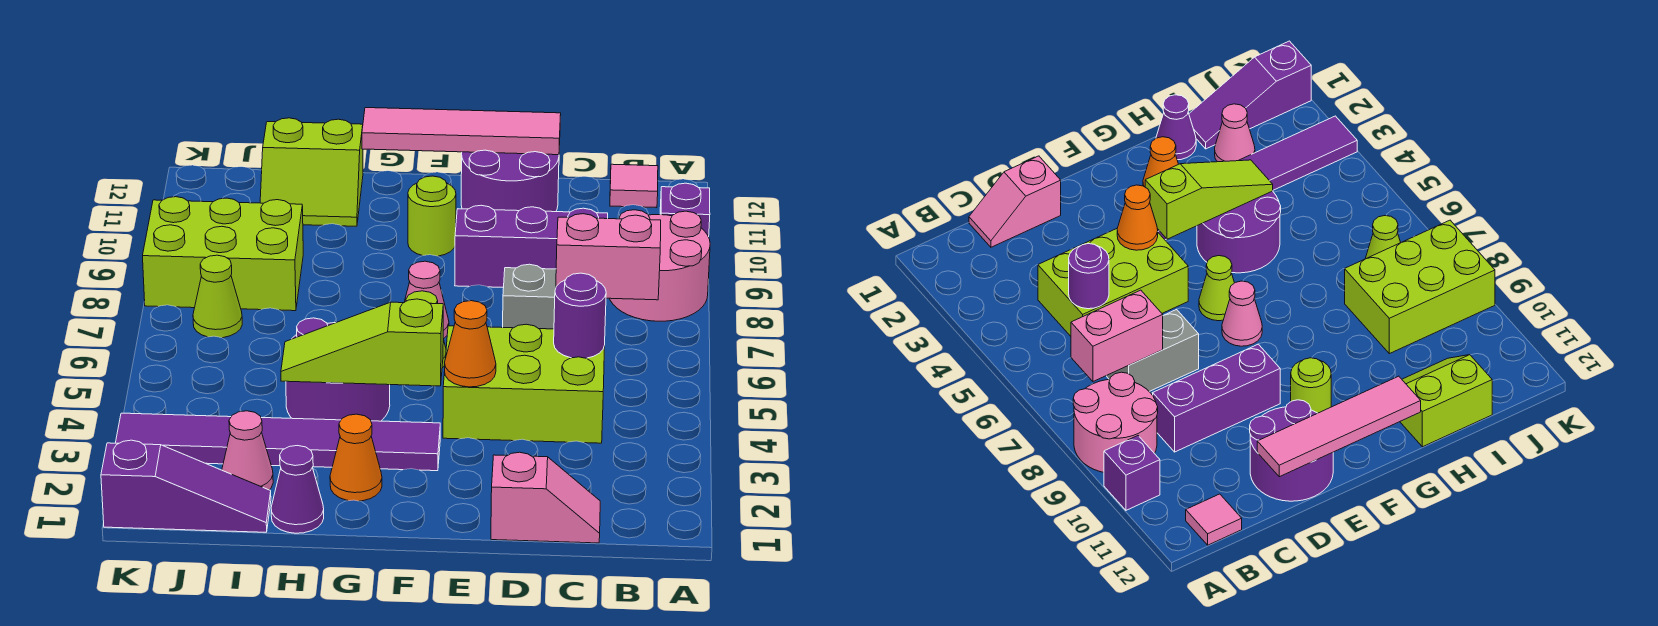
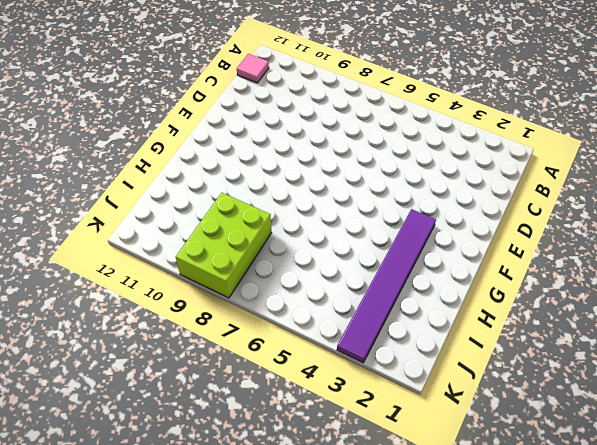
none -> pink round brick A8:B9 level 1
none -> purple brick A10 level 1
none -> pink slope C1:D1 level 1 top D

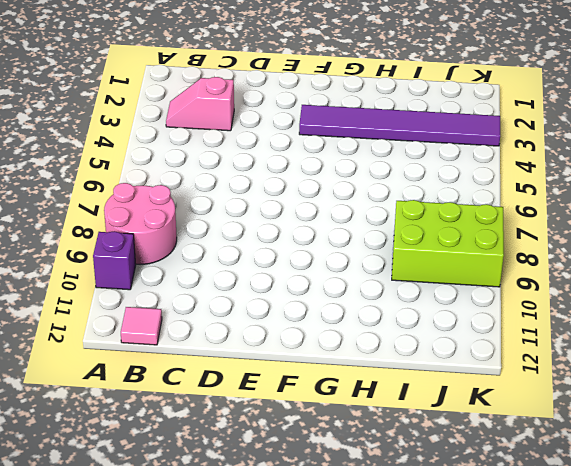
pink slope B3:C3 level 1 top C -> pink slope C1:D1 level 1 top D
none -> lime brick C4:E5 level 1
none -> grey brick C7:D7 level 1
none -> purple brick C9:E9 level 1

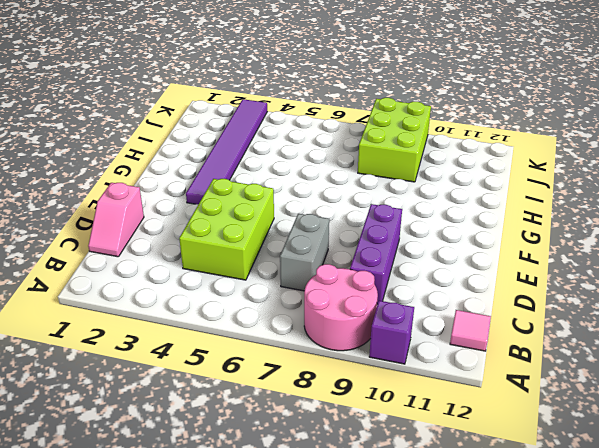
none -> purple round brick D11:E12 level 1
none -> lime cone F6 level 1
none -> pink cone F7 level 1

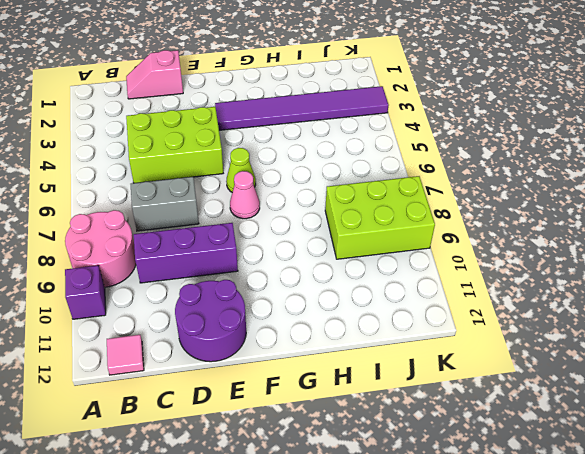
none -> lime round brick F10 level 1
none -> orange cone G2 level 1
none -> purple round brick G4:H5 level 1

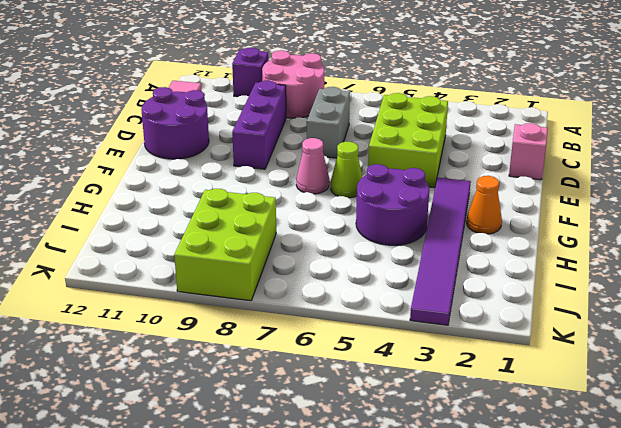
none -> lime round brick F10 level 1
none -> purple cone H1 level 1
none -> lime slope H11:I12 level 1 top 12

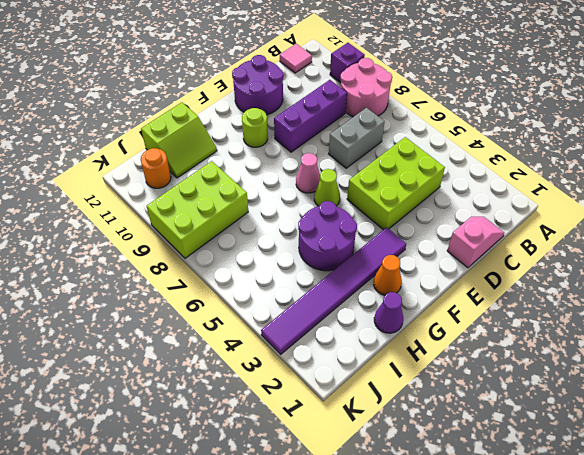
orange round brick J11 level 1 -> none
none -> purple slope I1:K1 level 1 top K
none -> pink cone I2 level 1
none -> lime cone J7 level 1

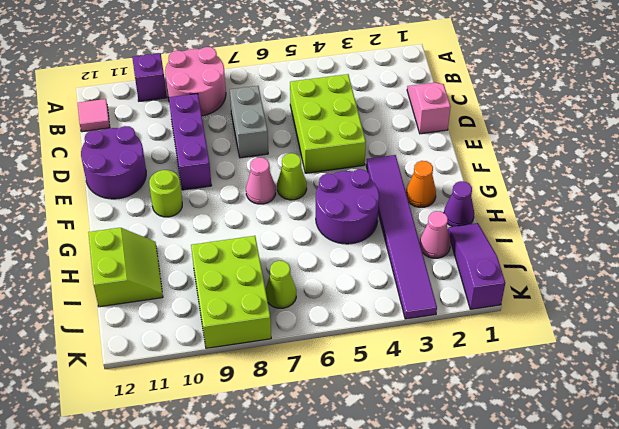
none -> pink brick B7:C7 level 2
none -> purple round brick C5 level 2
none -> pink tile D12:G12 level 2

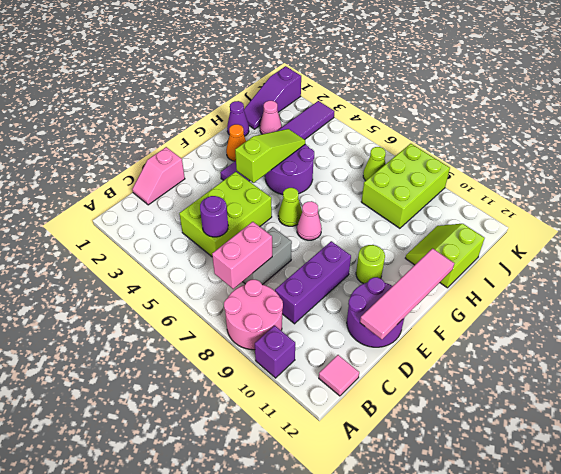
none -> orange cone E4 level 2

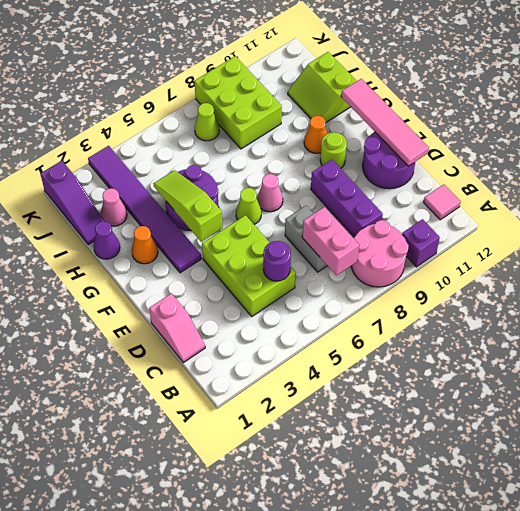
orange cone G10 level 1 -> orange cone E4 level 2

